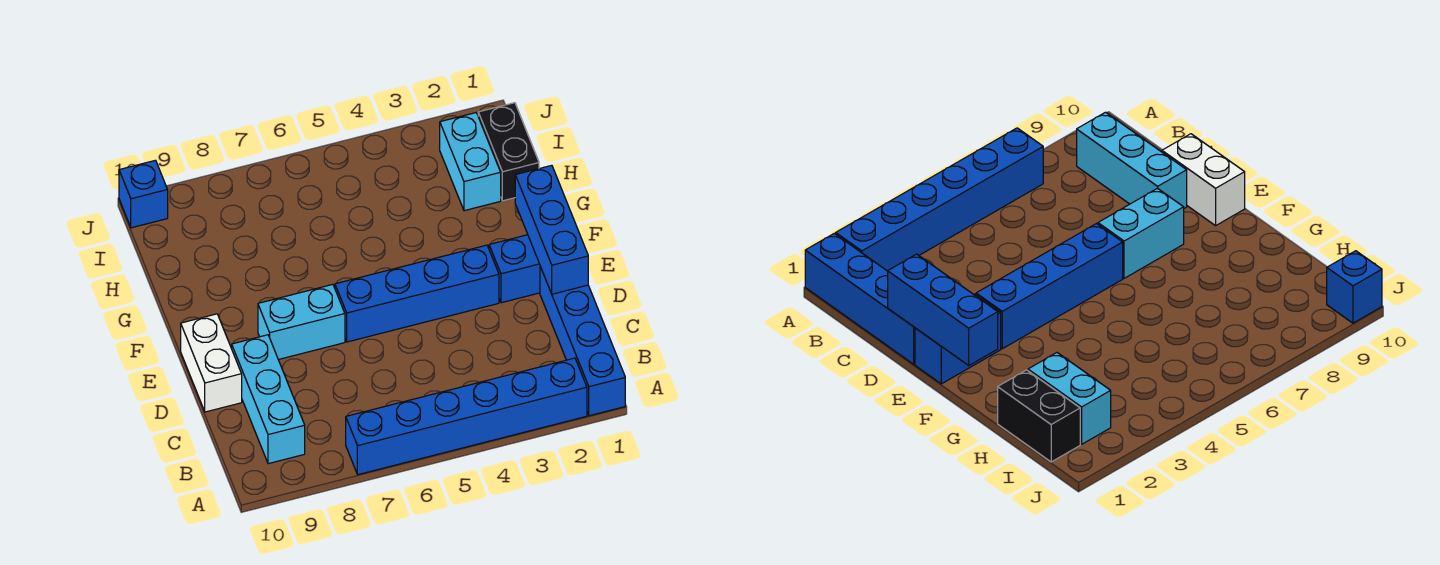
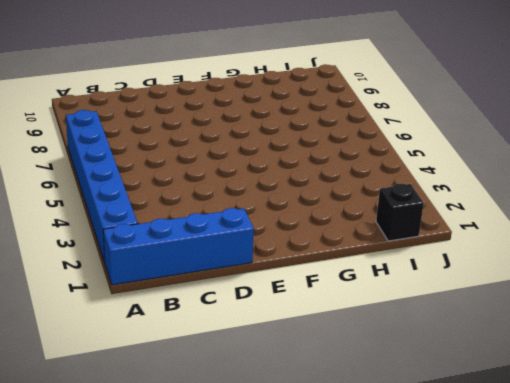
black brick I1 level 1 -> black brick H1:I1 level 1
none -> cyan brick B9:D9 level 1
none -> white brick D10:E10 level 1

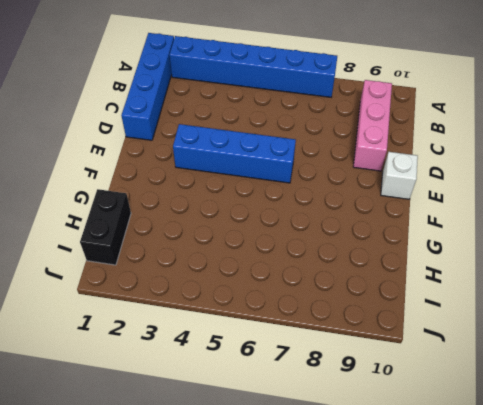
pink brick B9:D9 level 1 -> cyan brick B9:D9 level 1
white brick E10 level 1 -> white brick D10:E10 level 1
none -> blue brick E1:E2 level 1
none -> cyan brick E7:E8 level 1

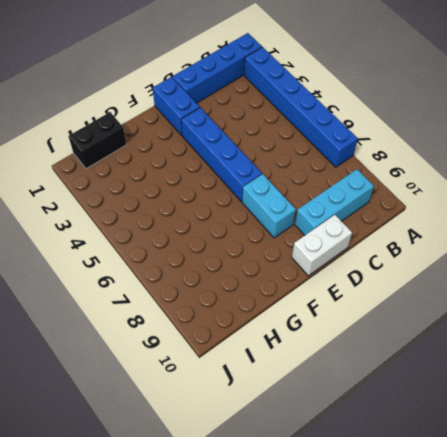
none -> cyan brick H2:I2 level 1
none -> blue brick J10 level 1

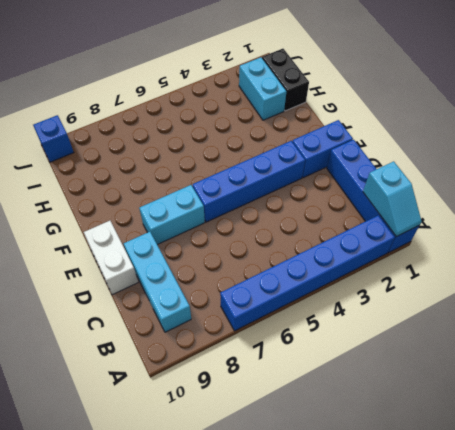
cyan slope A1:B1 level 2 top B -> none
none -> blue brick D1:F1 level 2

